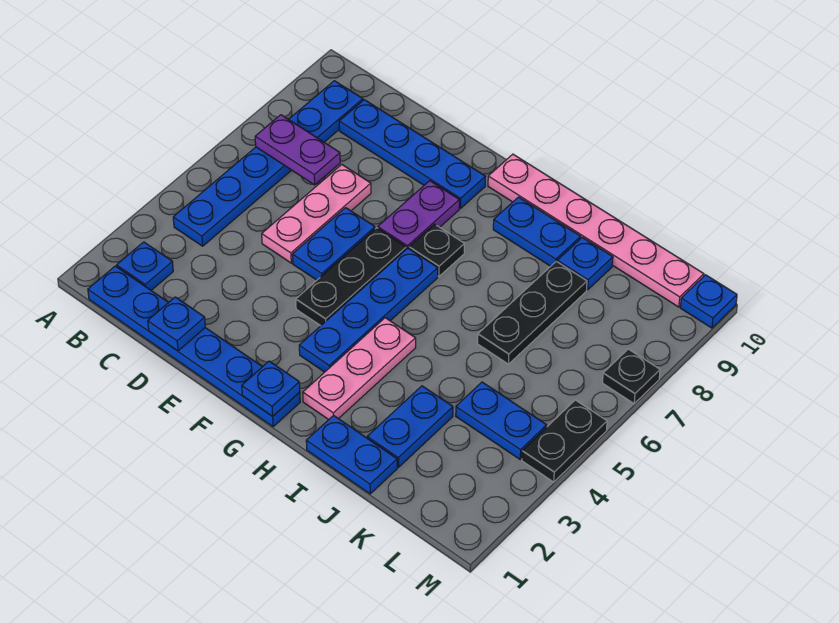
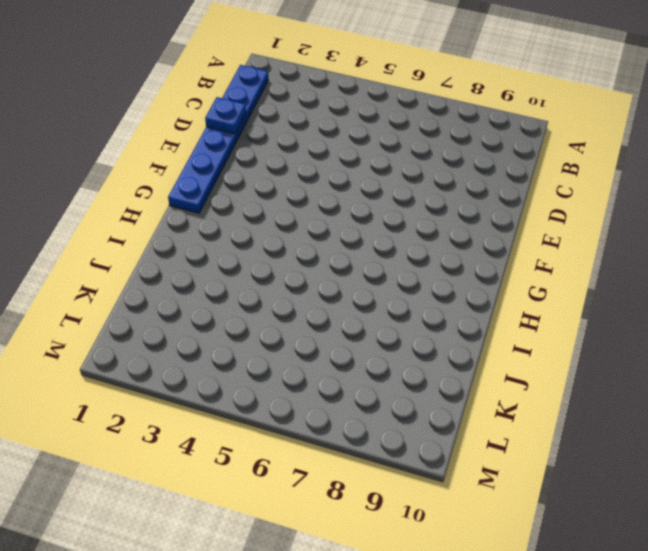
none -> blue plate B2 level 1
none -> blue plate B4:B9 level 1
none -> blue plate C9:F9 level 1

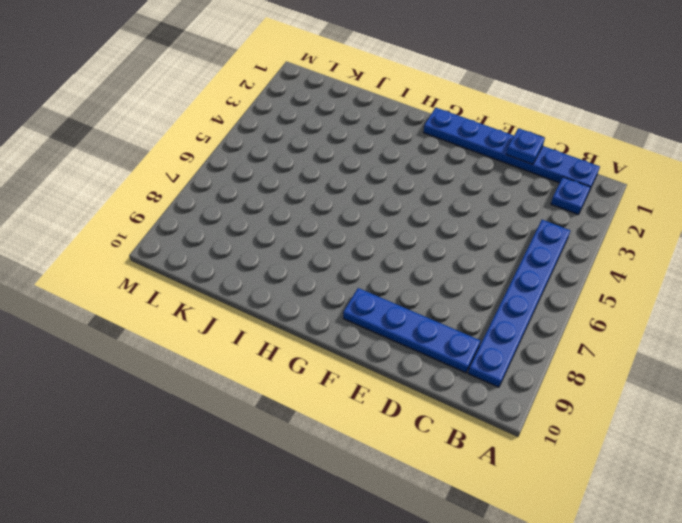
none -> pink plate D5:D7 level 1
none -> blue plate E5:E6 level 1
none -> black plate F4:F6 level 1

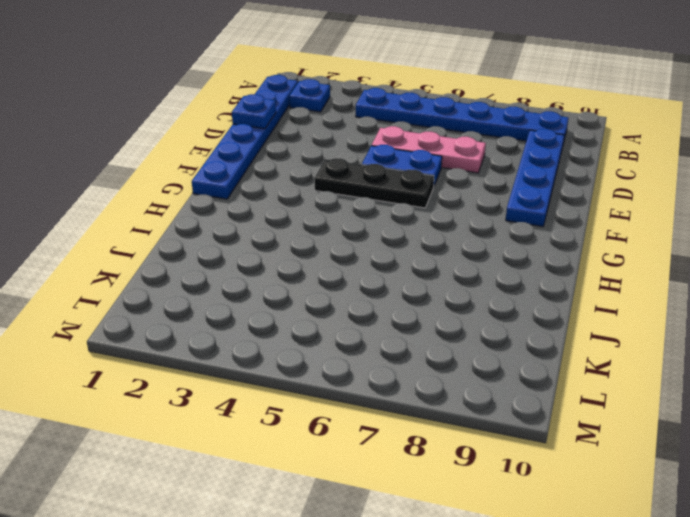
none -> purple plate F7:F8 level 1
none -> blue plate G3:G6 level 1
none -> black plate G7 level 1

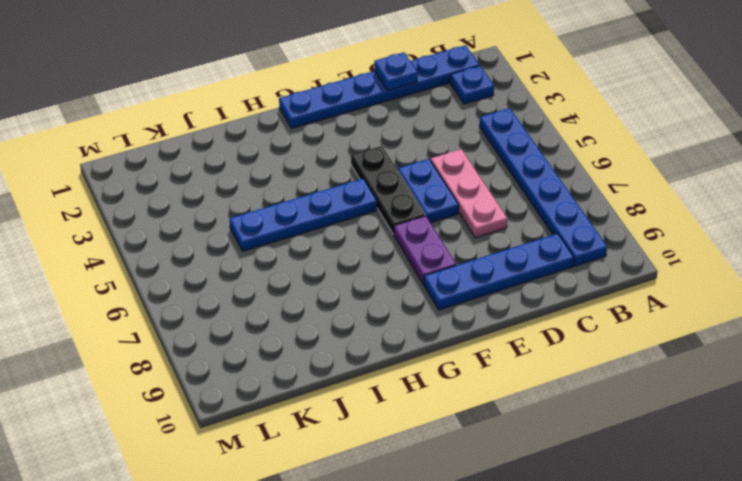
blue plate G5:J5 level 1 -> blue plate G3:G6 level 1
none -> black plate G7 level 1
none -> pink plate G10:L10 level 1
none -> pink plate H2:H4 level 1

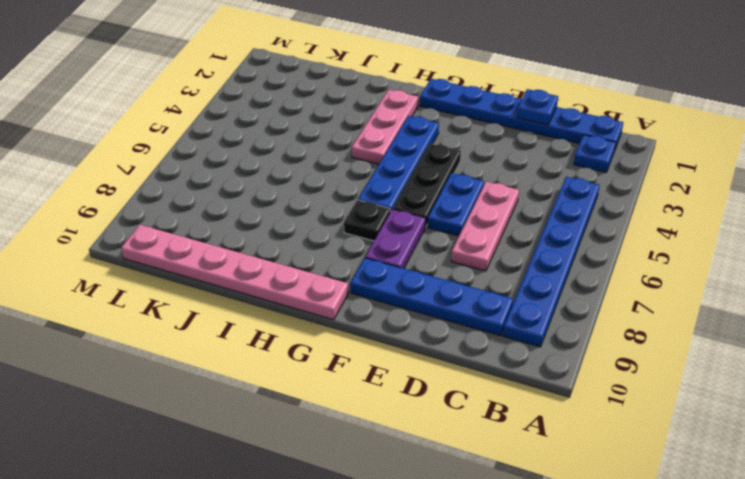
none -> blue plate H9:I9 level 1
none -> blue plate I1:J1 level 1
none -> blue plate J2:J3 level 1

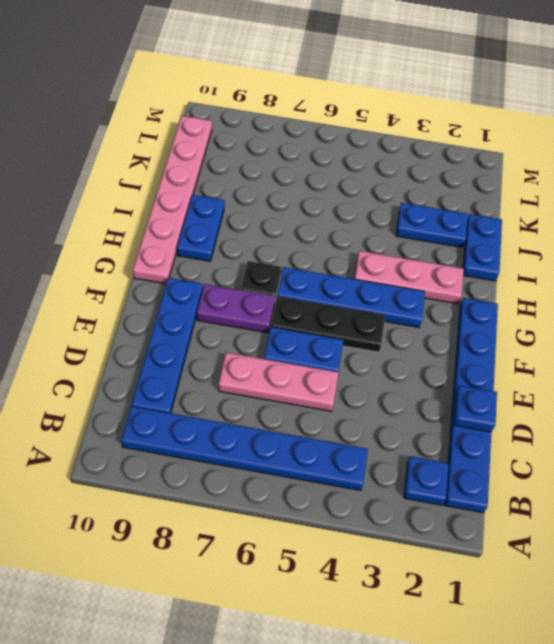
none -> black plate J6:J8 level 1
none -> blue plate J9 level 1
none -> blue plate K4:L4 level 1

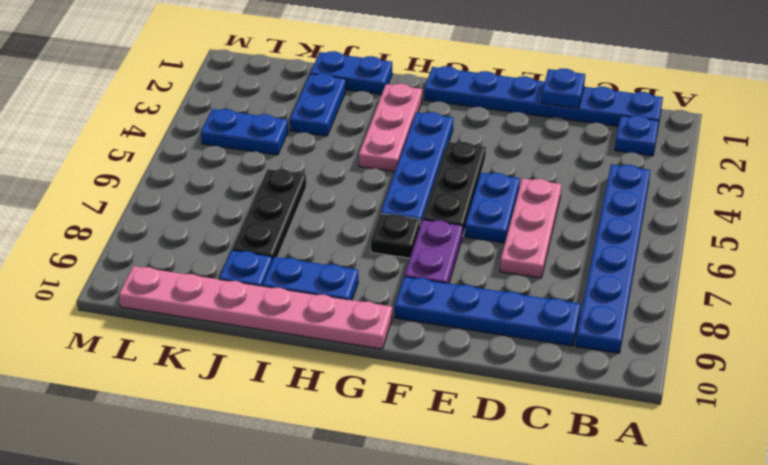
none -> black plate M4:M5 level 1
none -> black plate M7 level 1
none -> blue plate M10 level 1

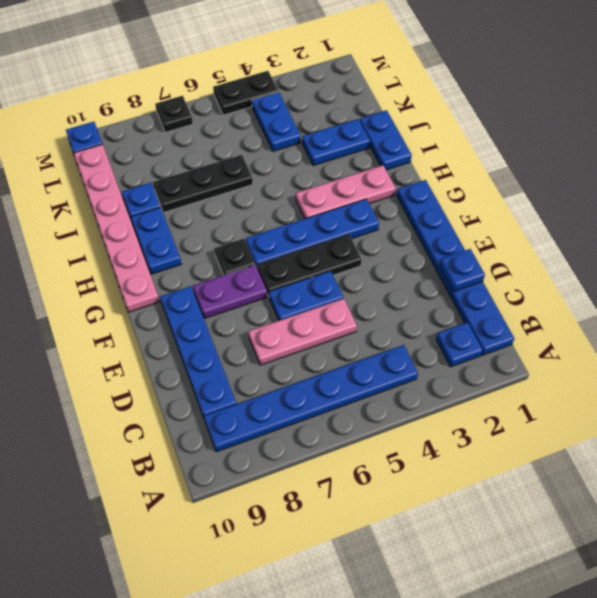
none -> purple plate B7:C7 level 2
none -> blue plate G1 level 2

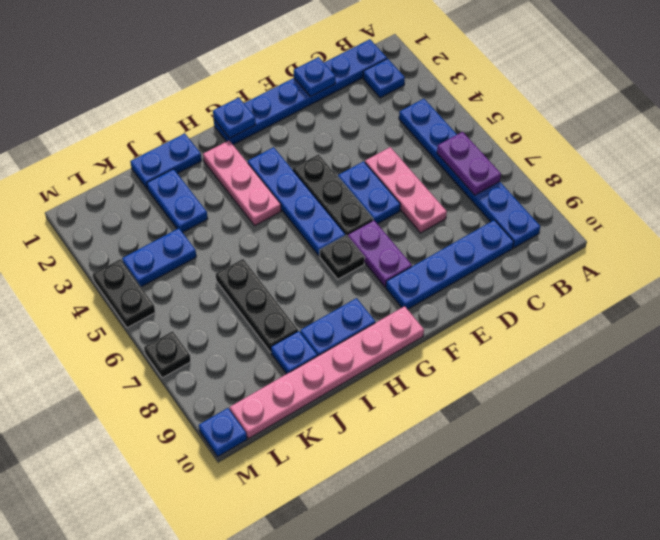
purple plate B6:B7 level 2 -> purple plate B7:C7 level 2

